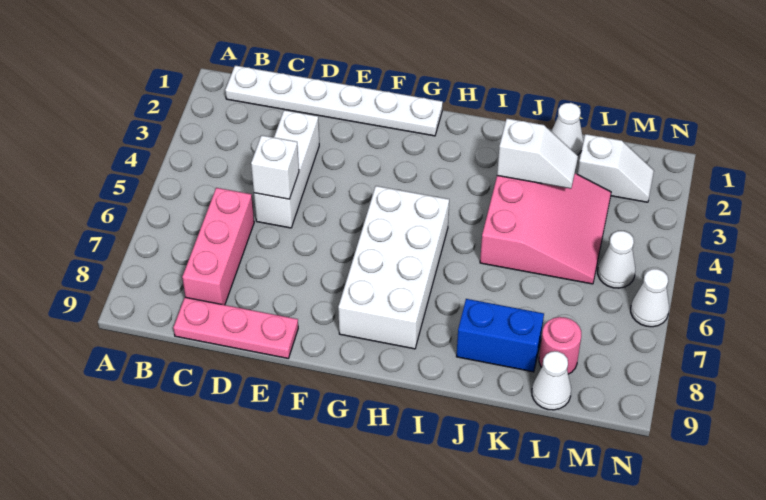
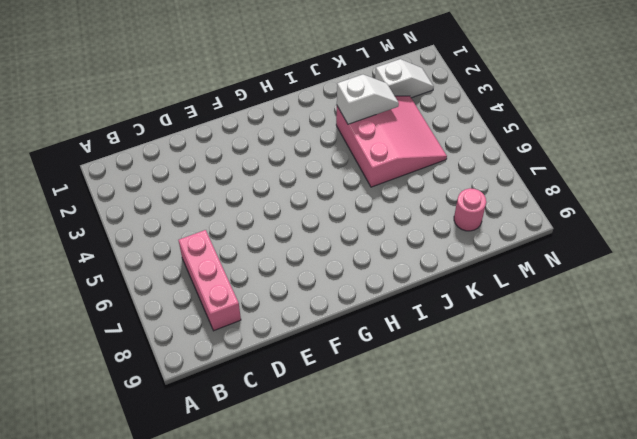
none -> white plate B1:G1 level 1
none -> pink plate C9:E9 level 1
none -> white brick D3:D5 level 1

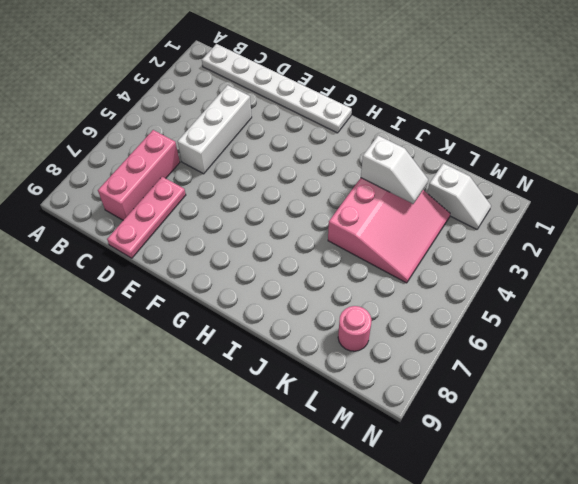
pink plate D7:D9 level 1 -> pink plate C9:E9 level 1
none -> white brick G5:H8 level 1
none -> blue brick J8:K8 level 1
none -> white cone K1 level 1

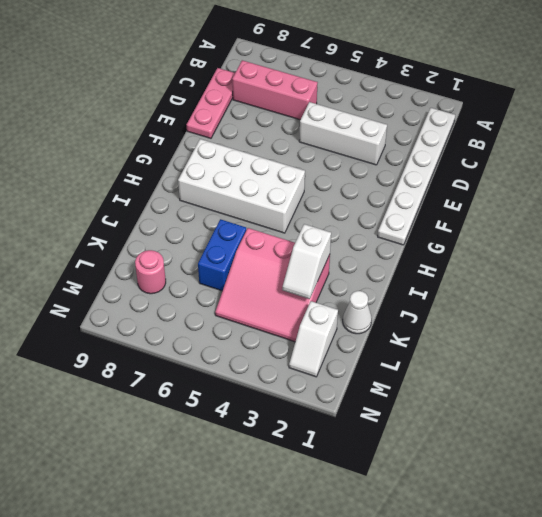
blue brick J6:K6 level 1 -> blue brick J8:K8 level 1
none -> white cone L9 level 1
none -> white cone M5 level 1
none -> white cone N6 level 1

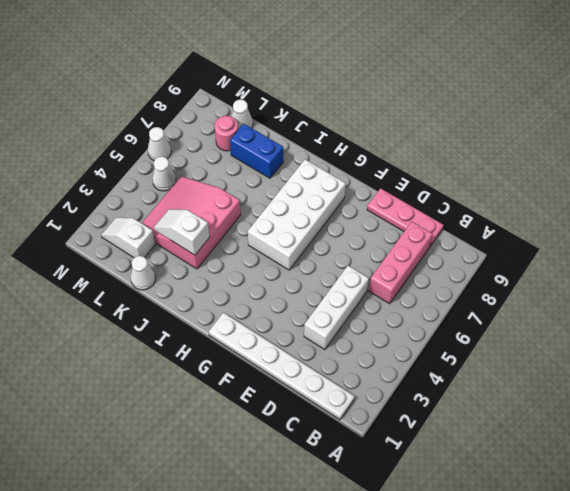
none -> white brick D5 level 2

